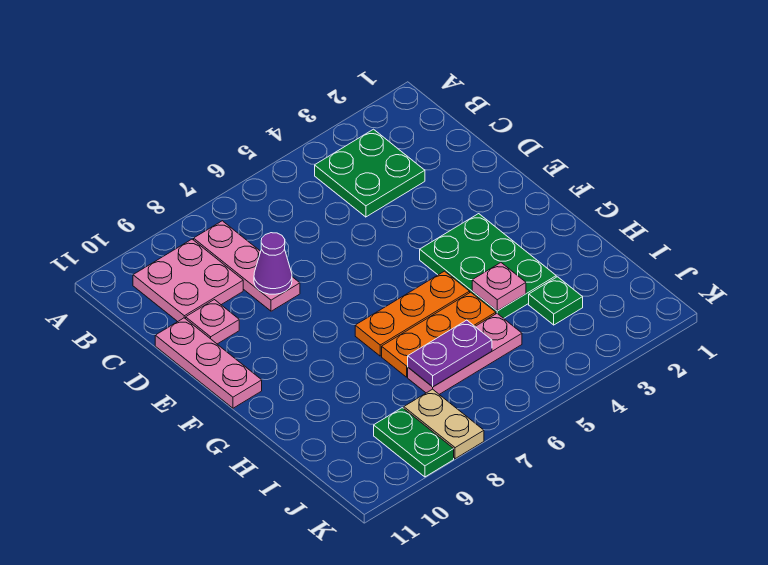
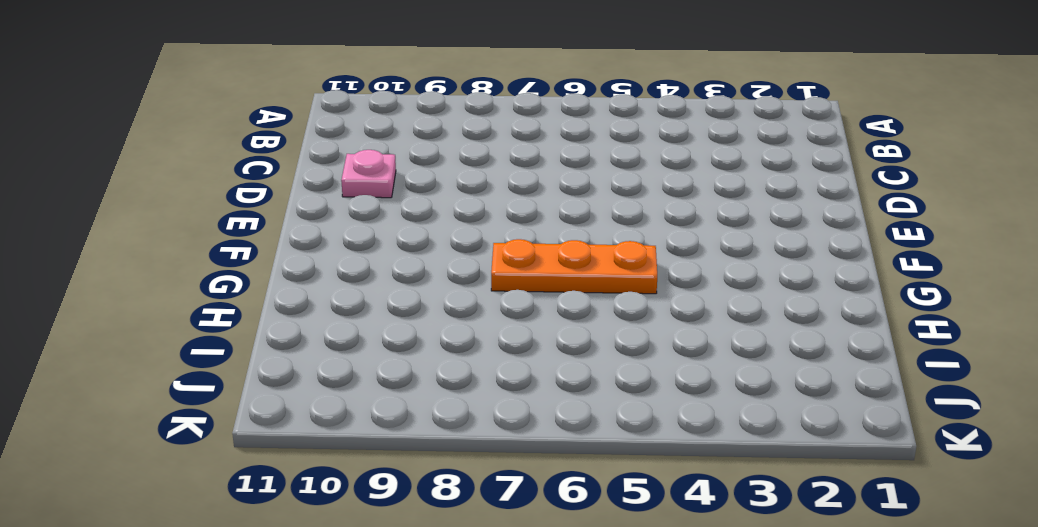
none -> green plate B3:C4 level 1
none -> pink plate B8:D8 level 1
none -> pink plate B9:C10 level 1

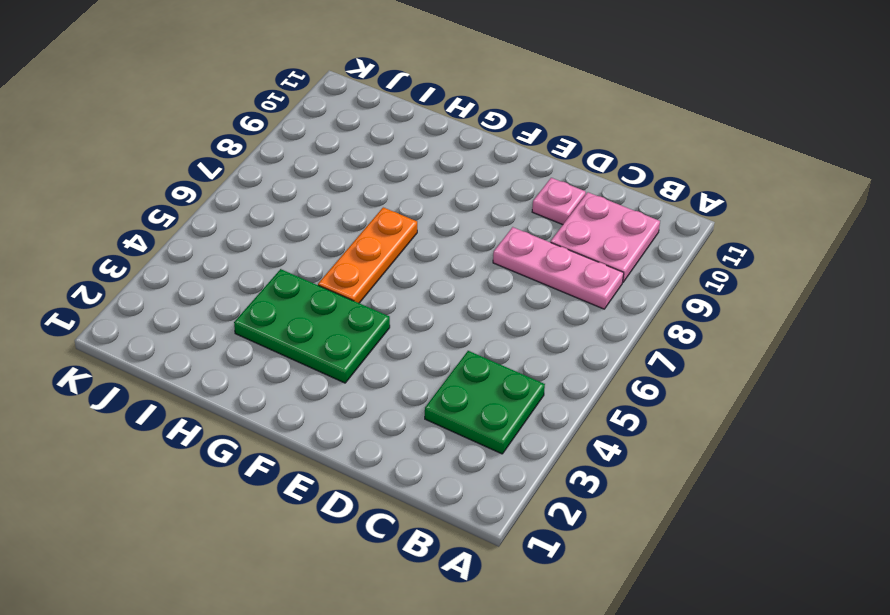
none -> pink plate D11:F11 level 1
none -> orange plate H5:H7 level 1
none -> green plate I3 level 1

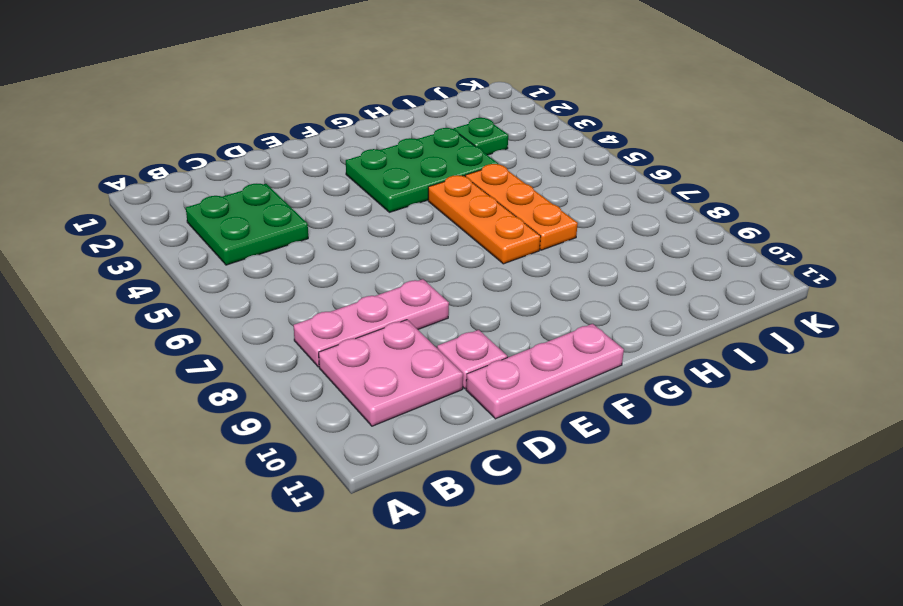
none -> pink plate I5:I7 level 1
none -> tan plate J8:K8 level 1
none -> green plate J9:K9 level 1

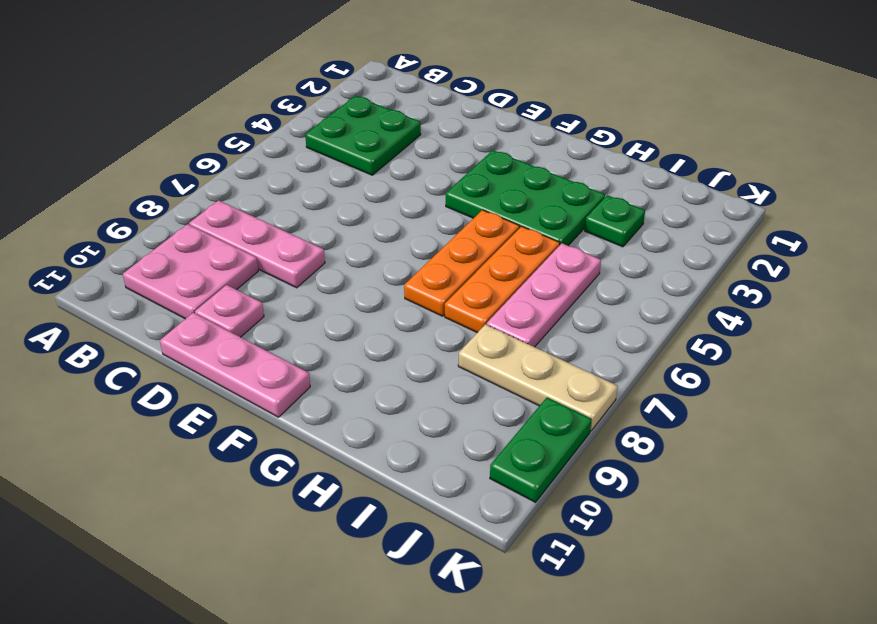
tan plate I8:K8 level 1 -> tan plate J8:K8 level 1
green plate K9:K10 level 1 -> green plate J9:K9 level 1
none -> purple cone D8 level 2
none -> pink plate H4 level 2
none -> purple plate I6:I7 level 2

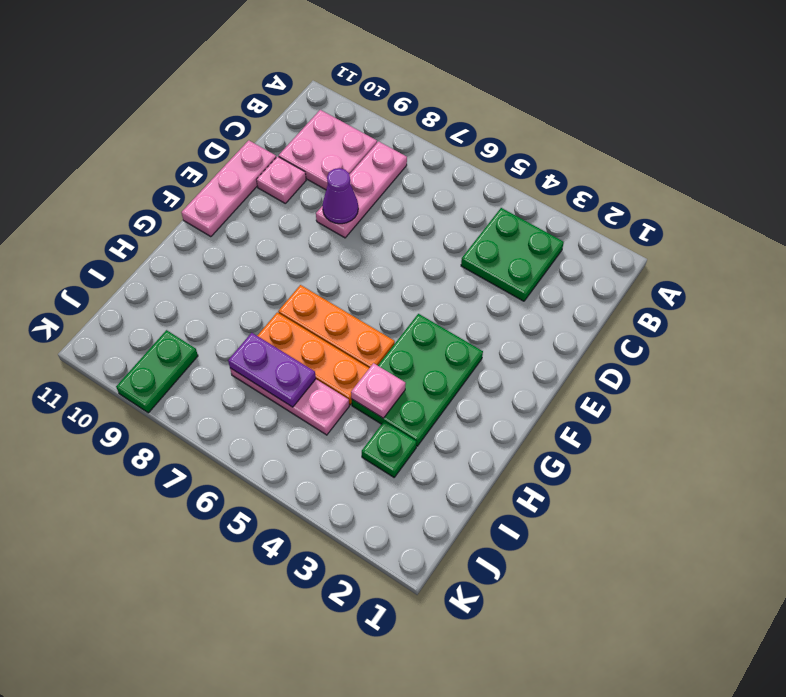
none -> tan plate J8:K8 level 1

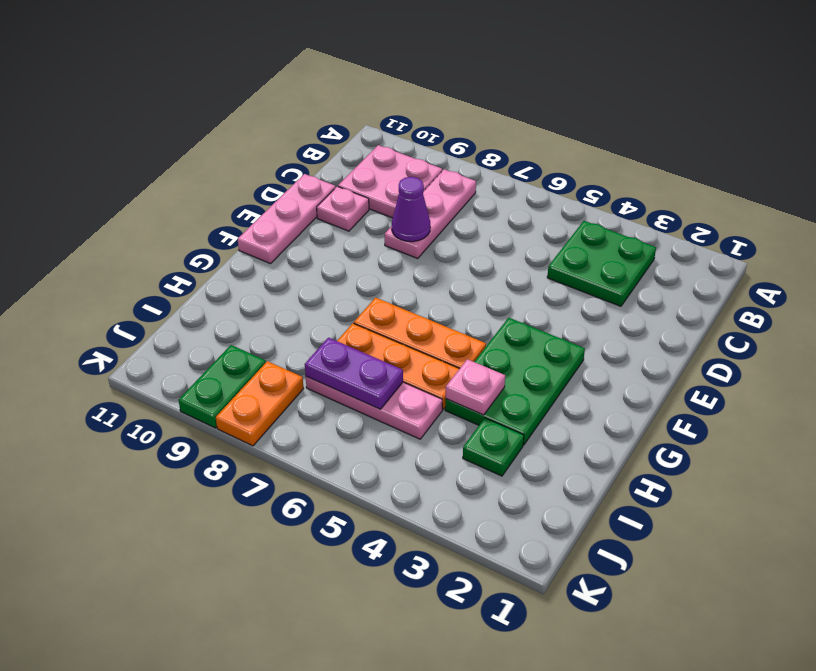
orange plate J8:K8 level 1 -> tan plate J8:K8 level 1

